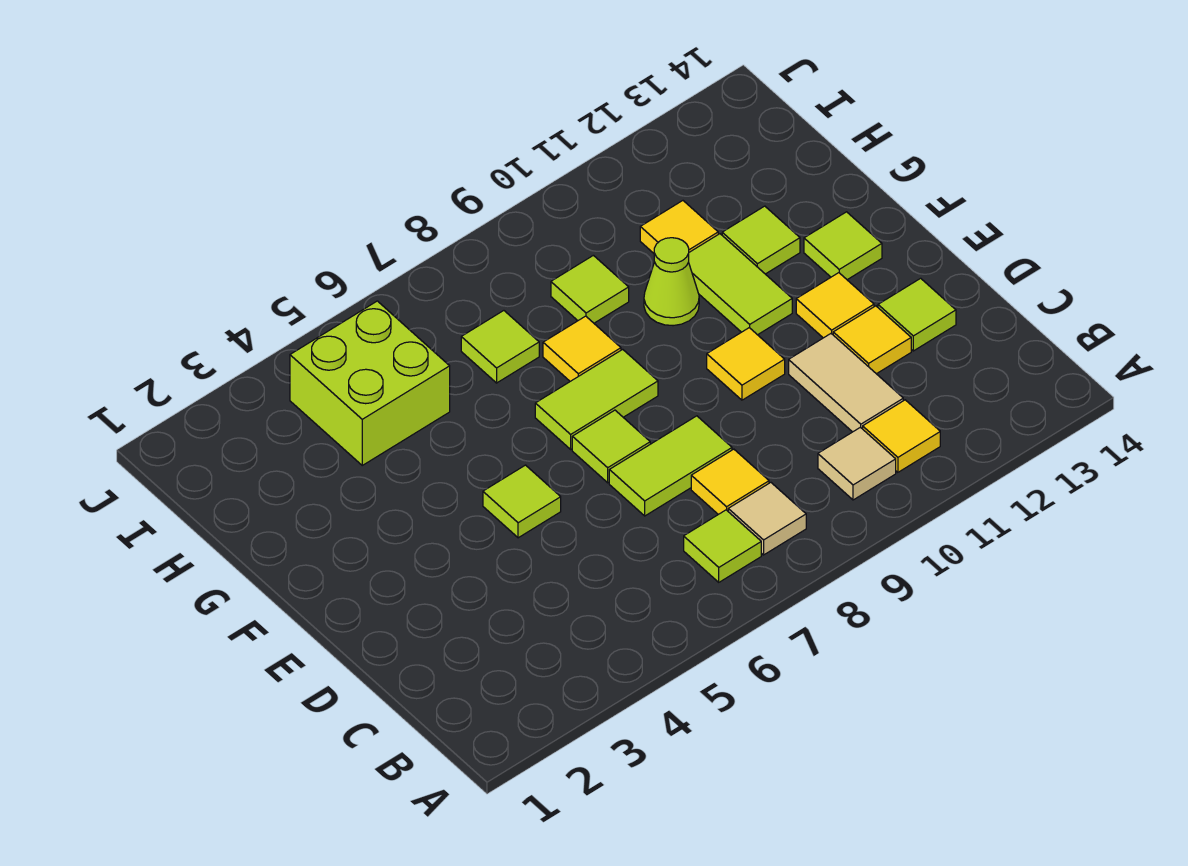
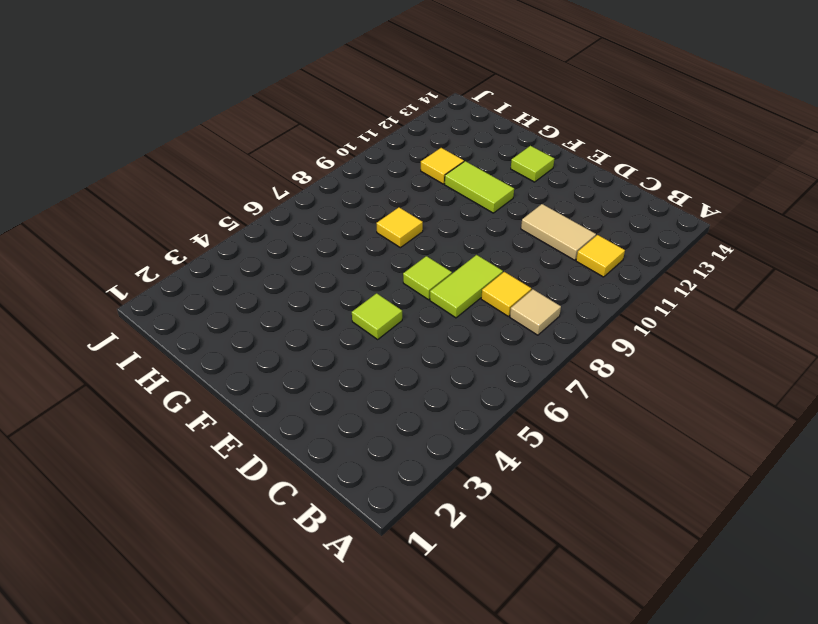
none -> lime tile B7 level 1
none -> tan tile B10 level 1
none -> yellow tile D12 level 1

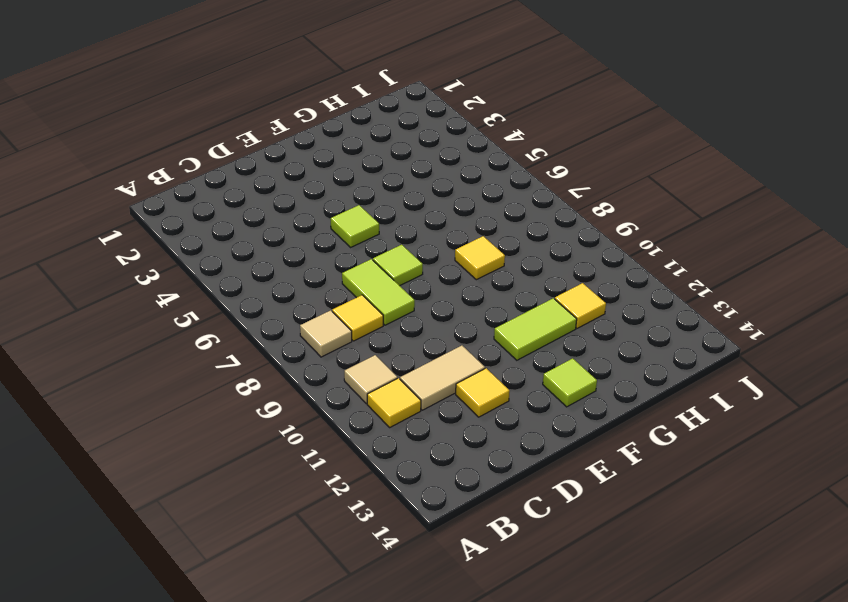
none -> lime tile B7 level 1
none -> lime tile D13 level 1
none -> yellow tile E10 level 1

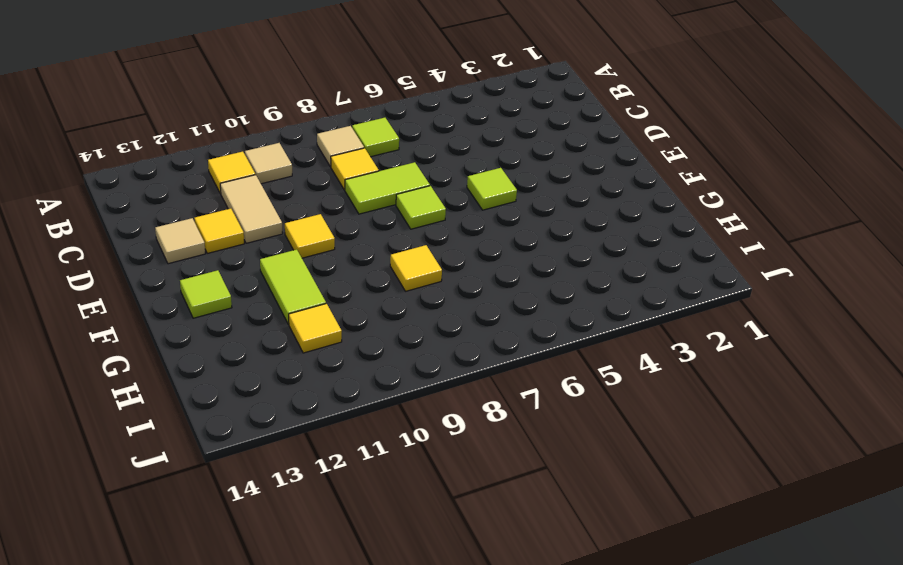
tan tile D13 level 1 -> lime tile D13 level 1
none -> yellow tile E12 level 1
none -> lime tile F7:F8 level 1
none -> lime cone G10 level 1

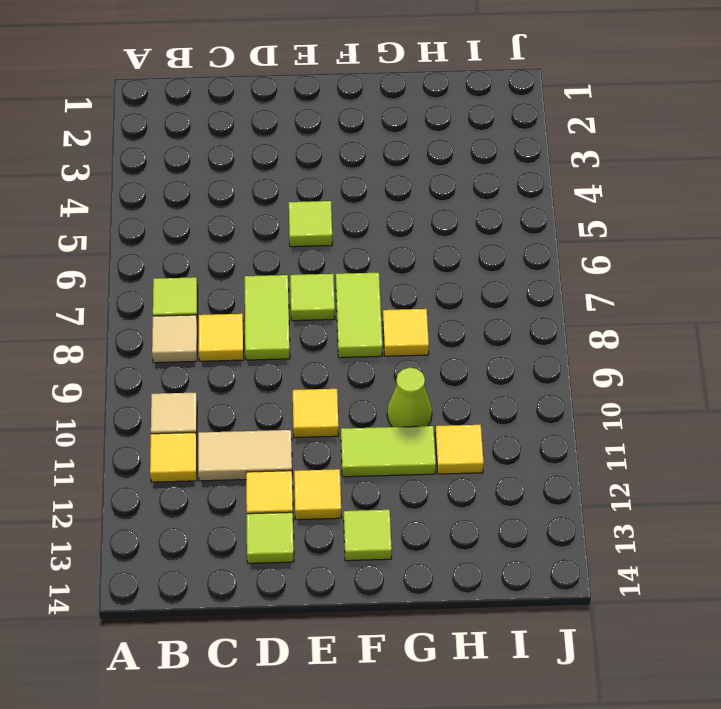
none -> lime tile G12 level 1
none -> lime brick H4:I5 level 1
none -> lime tile H7 level 1

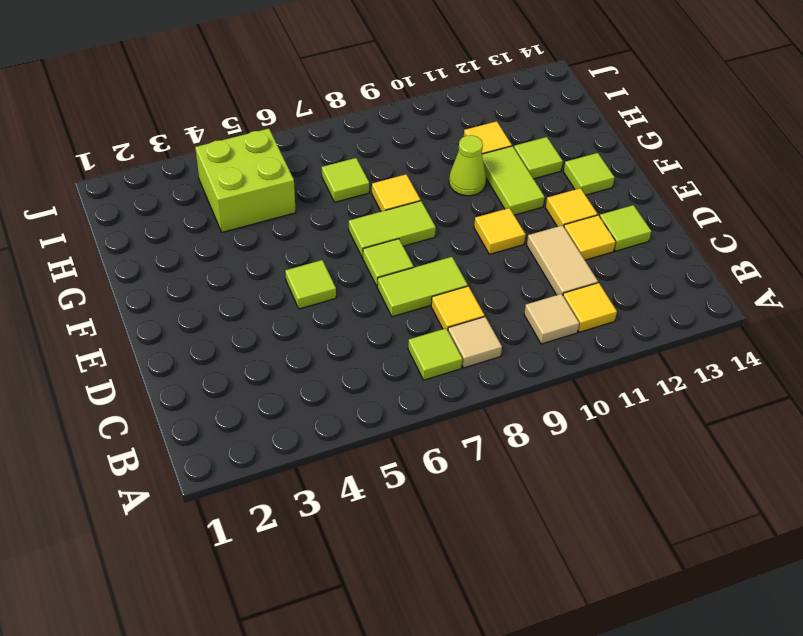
none -> lime tile H9 level 1

